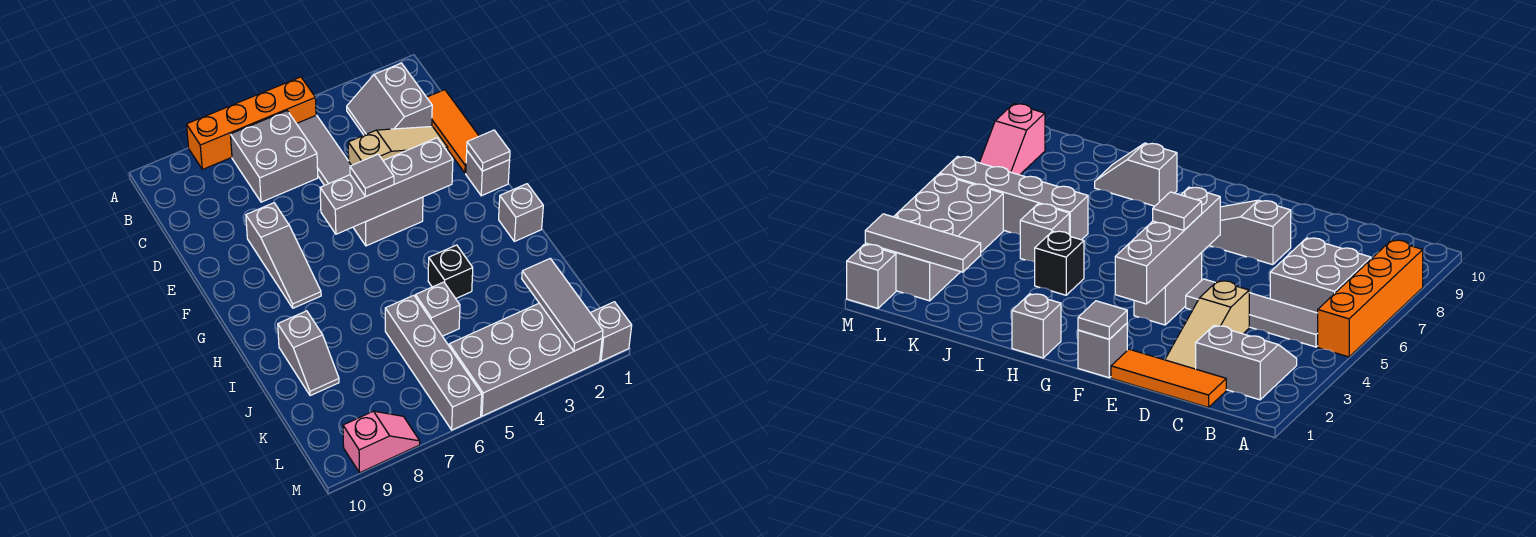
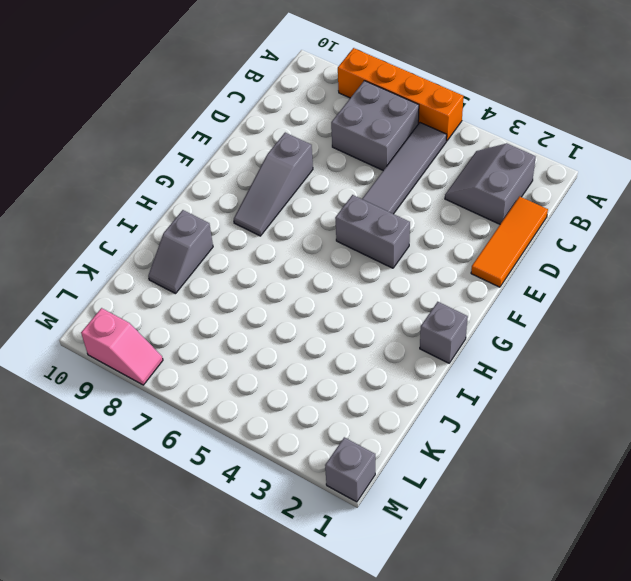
none -> tan slope D2:D4 level 1 top 4
none -> grey brick F1 level 1
none -> black brick I4 level 1

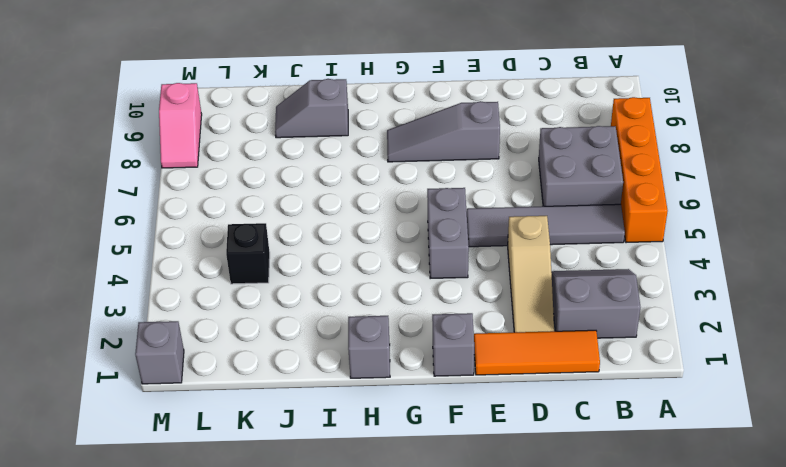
black brick K4 level 1 -> black brick I4 level 1
none -> grey brick J5 level 1
none -> grey brick J6:M6 level 1
none -> grey brick L2:M5 level 1

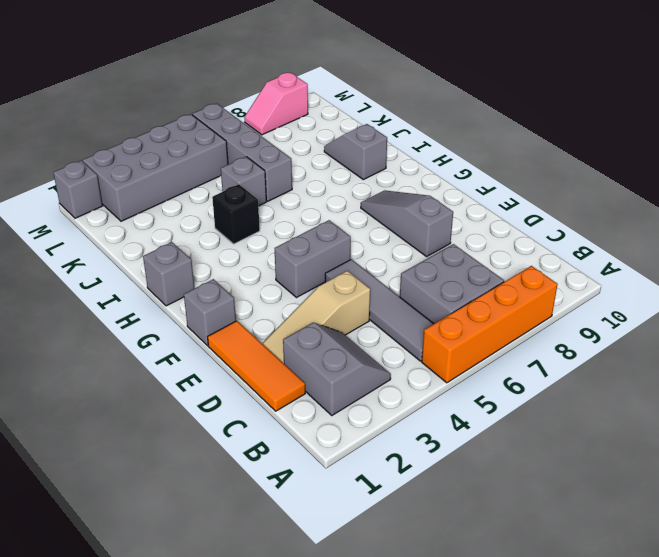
none -> grey tile F1 level 2
none -> grey brick F3:F6 level 2
none -> grey tile K2:M2 level 2

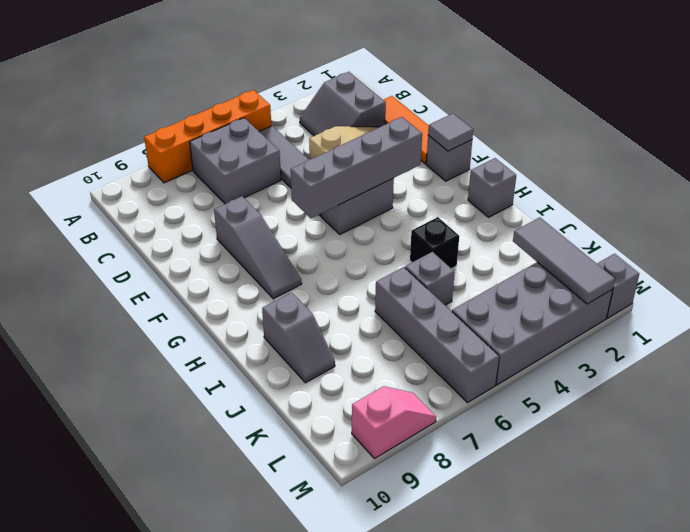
none -> grey tile F5 level 3

